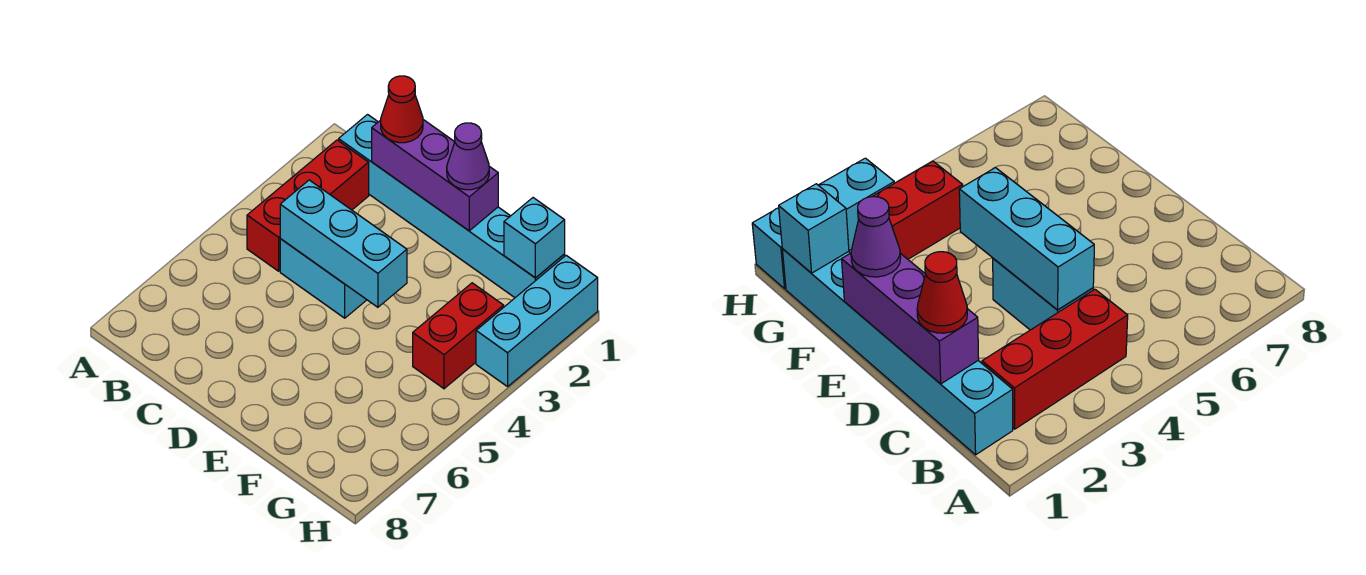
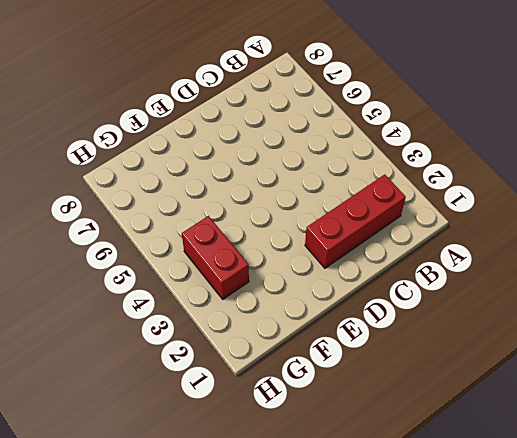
red brick B2:D2 level 1 -> red brick B2:B4 level 1
none -> cyan brick B1:G1 level 1
none -> cyan brick C4:D4 level 1

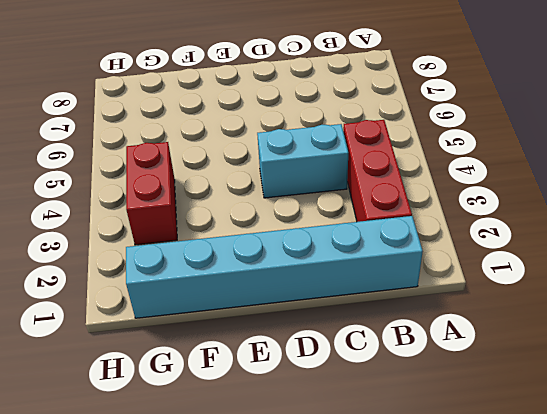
none -> cyan brick H1:H3 level 1
none -> purple brick C1:E1 level 2

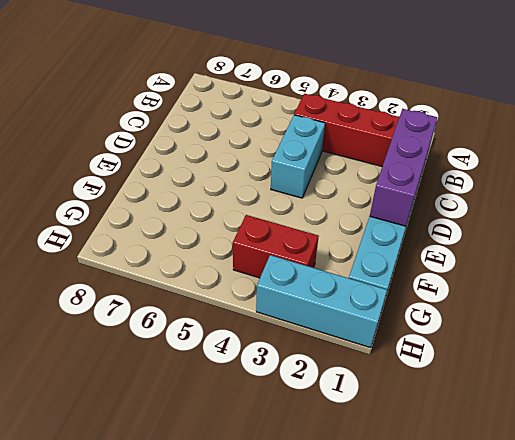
none -> cyan brick C4:E4 level 2
none -> cyan brick G1 level 2

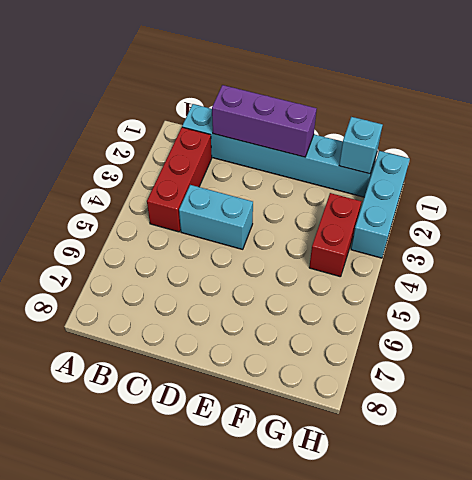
none -> cyan brick C4:E4 level 2
none -> red cone C1 level 3

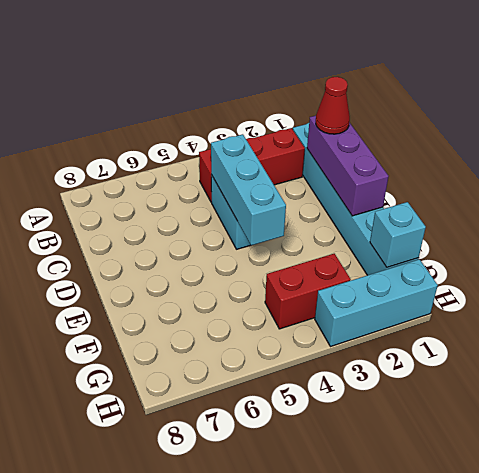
none -> purple cone E1 level 3

